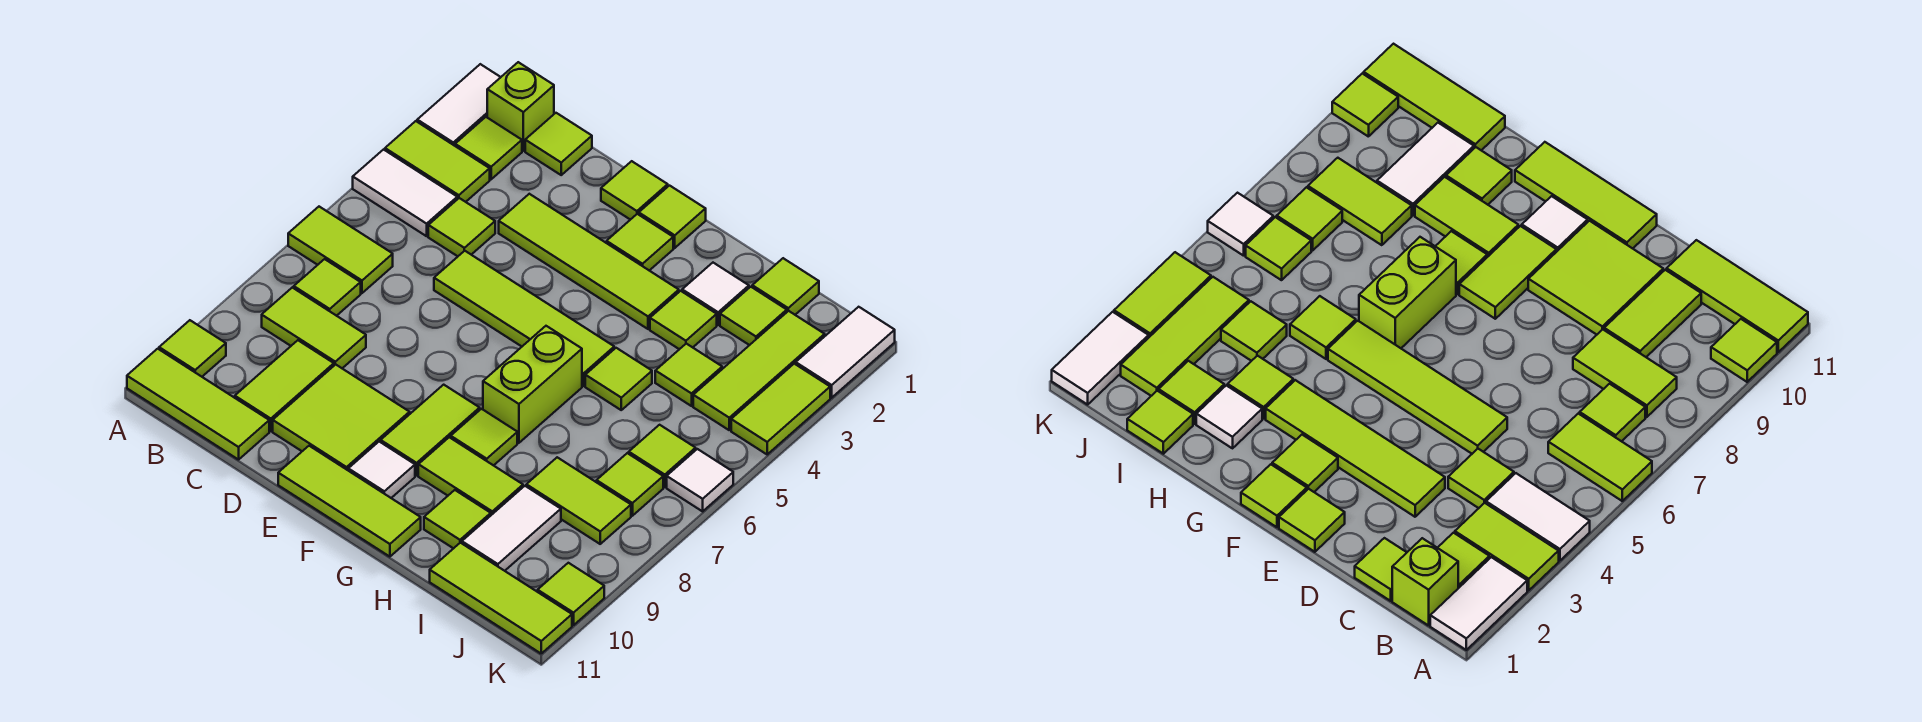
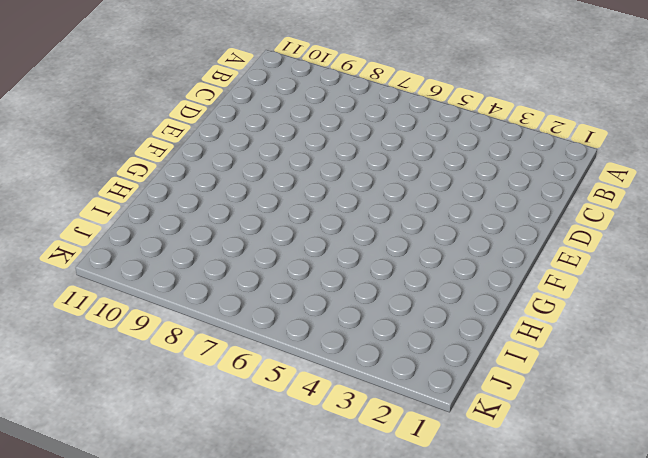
none -> white tile A1:A2 level 1
none -> lime tile A3:B3 level 1
none -> white tile A4:B4 level 1
none -> lime tile A6:B6 level 1

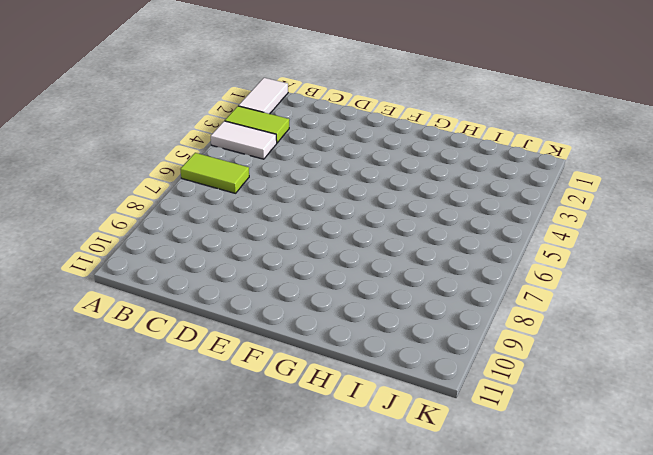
none -> lime tile A10 level 1
none -> lime tile A11:C11 level 1
none -> lime brick B1 level 1
none -> lime tile B2 level 1

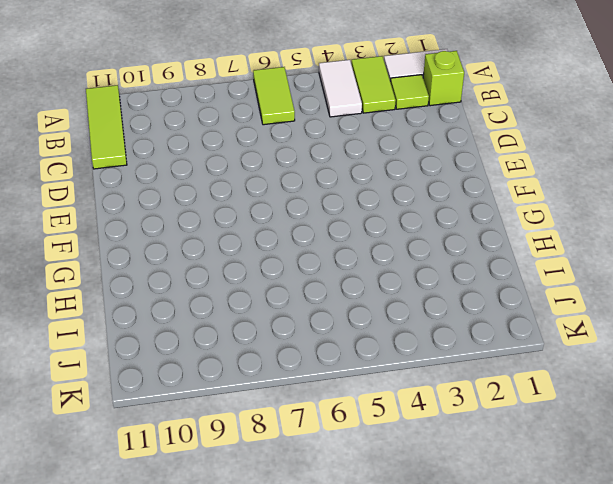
none -> lime tile A10 level 1
none -> lime tile B7 level 1
none -> lime tile B8:C8 level 1
none -> lime tile C1 level 1

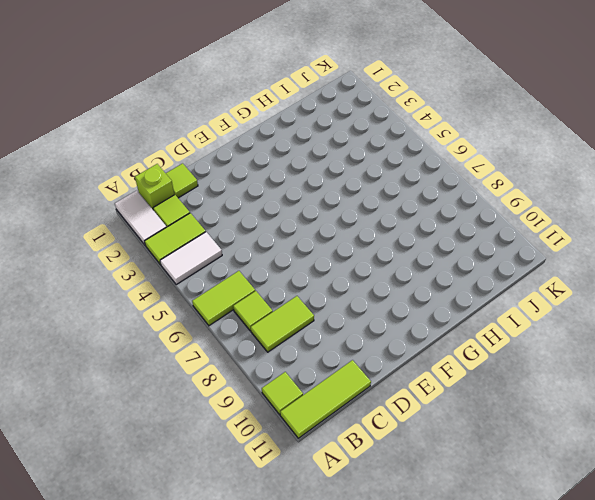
none -> lime tile C4 level 1
none -> lime tile C9:C10 level 1
none -> lime tile D3:G3 level 1
none -> lime tile D5:G5 level 1

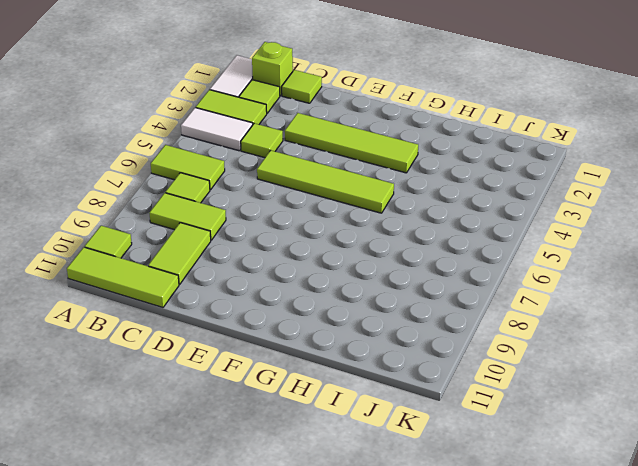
none -> lime tile D9:E10 level 1
none -> lime tile E1 level 1
none -> lime tile E11:G11 level 1
none -> lime tile F1 level 1

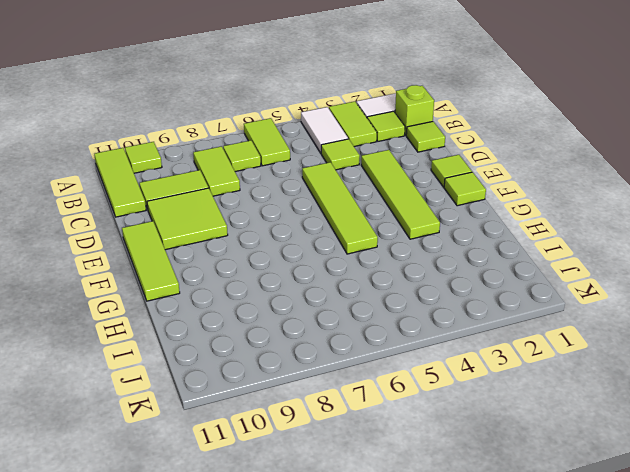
none -> lime tile F2 level 1
none -> lime tile F8:F9 level 1
none -> white tile F10 level 1
none -> lime brick G6:G7 level 1

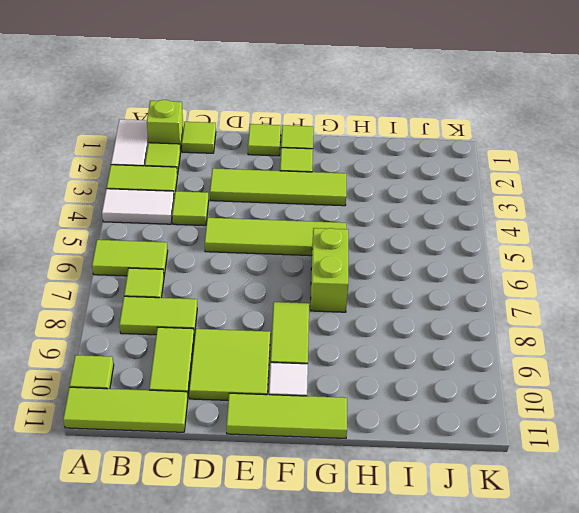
none -> lime tile G8 level 1
none -> lime tile G9:H9 level 1
none -> white tile H2 level 1
none -> lime tile H3 level 1

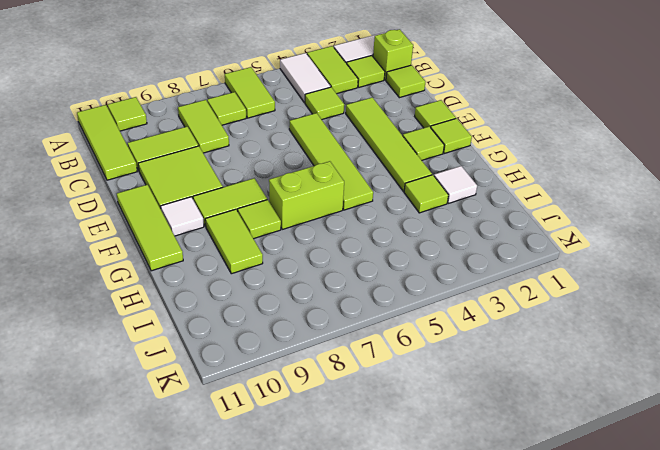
none -> lime tile H5 level 1
none -> lime tile H10 level 1
none -> lime tile I1 level 1
none -> lime tile I2 level 1

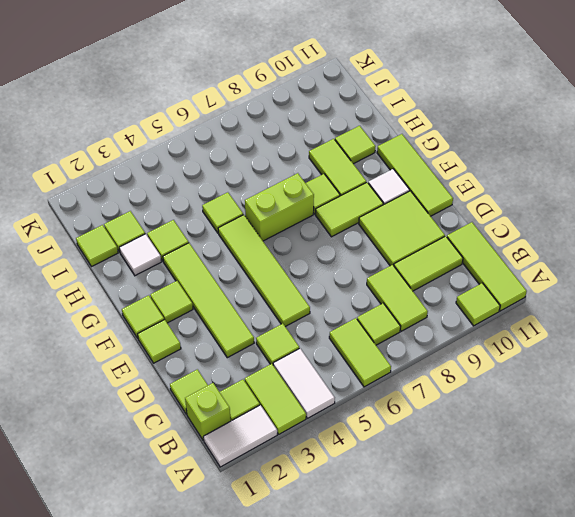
none -> lime tile I4 level 1
none -> lime tile I8:J8 level 1
none -> white tile I9:I10 level 1
none -> lime tile I11:K11 level 1

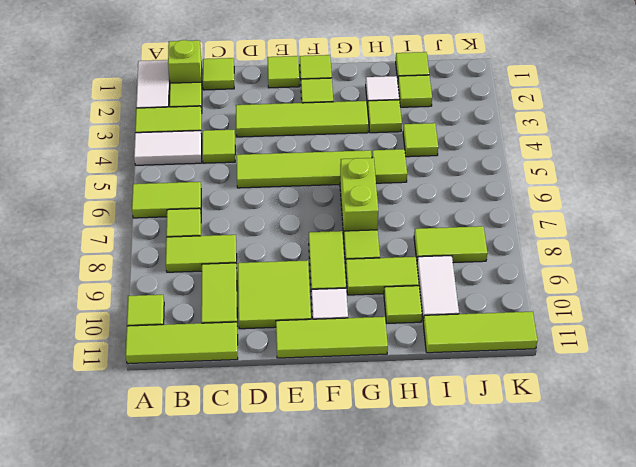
none -> lime tile J2:J4 level 1
none -> lime tile J6 level 1
none -> lime tile J7 level 1
none -> white tile K1:K2 level 1

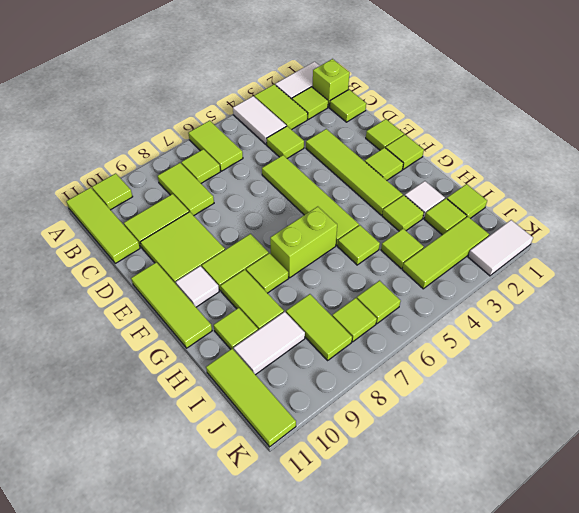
none -> lime tile K3:K4 level 1
none -> white tile K6 level 1
none -> lime tile K10 level 1

